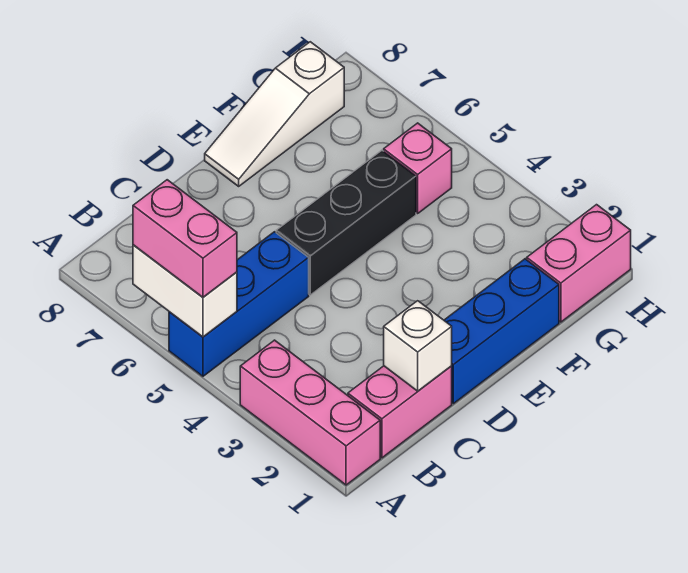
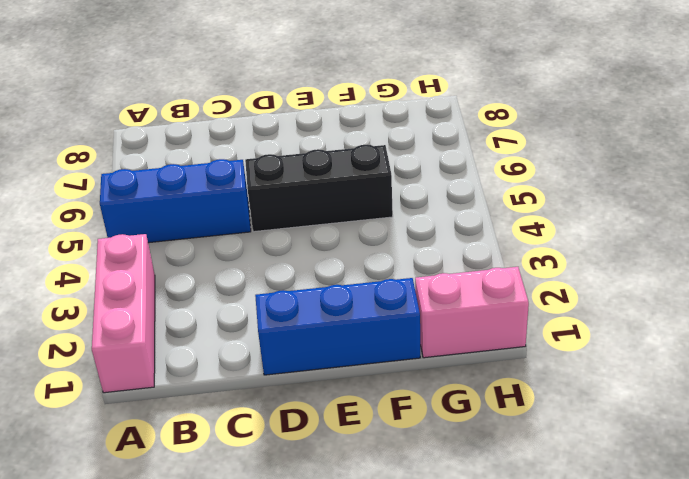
none -> pink brick B1:C1 level 1
none -> white slope E8:G8 level 1 top G

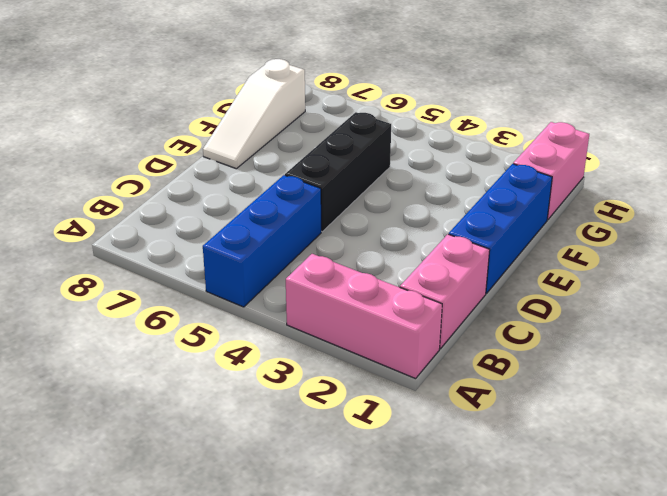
none -> pink brick G5 level 1
none -> white brick A5:A6 level 2

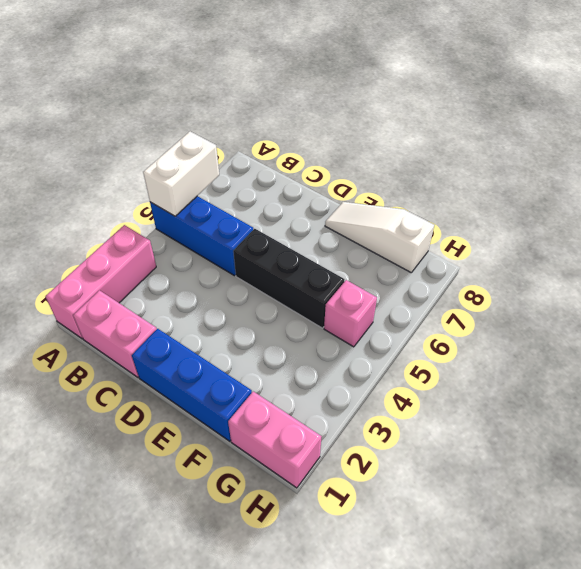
none -> white brick C1 level 2
none -> pink brick A5:A6 level 3

